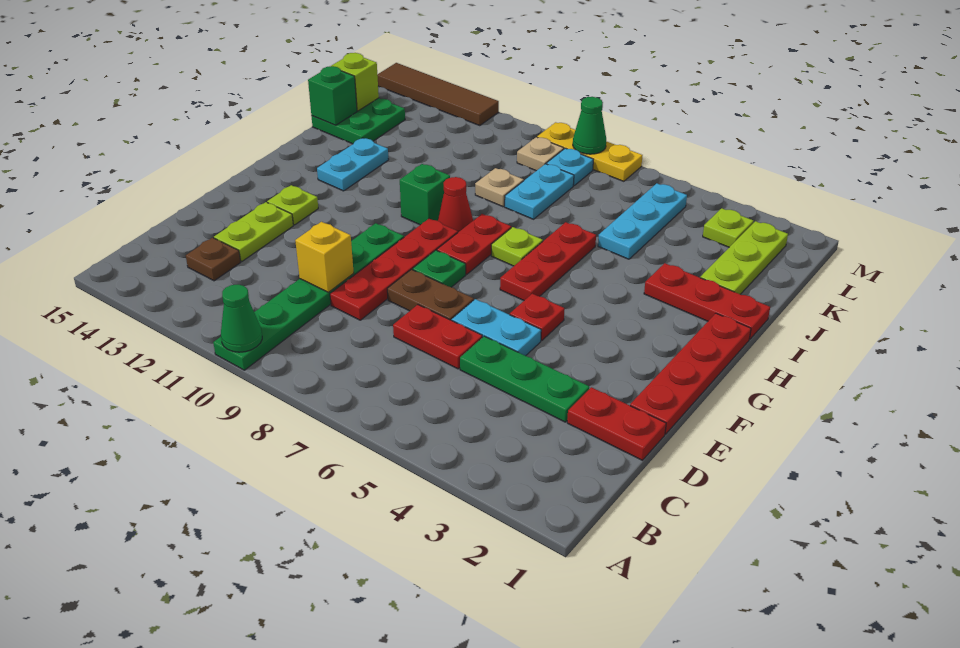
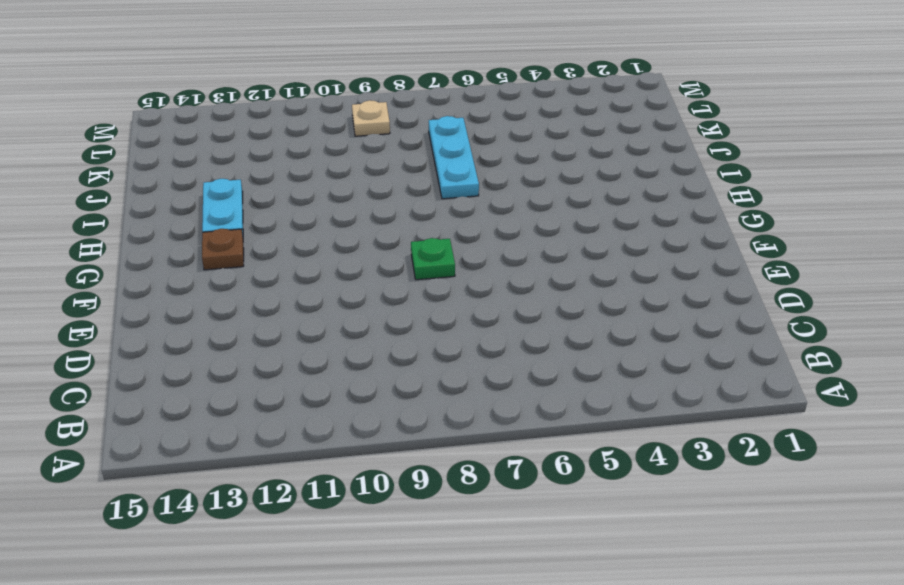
brown plate G13 level 1 -> brown plate C13 level 1
cyan plate I7:K7 level 1 -> cyan plate J5:L5 level 1
none -> green plate A10:F10 level 1
none -> red plate D1:D2 level 1
none -> green plate D3:D5 level 1
none -> red plate D6:D7 level 1

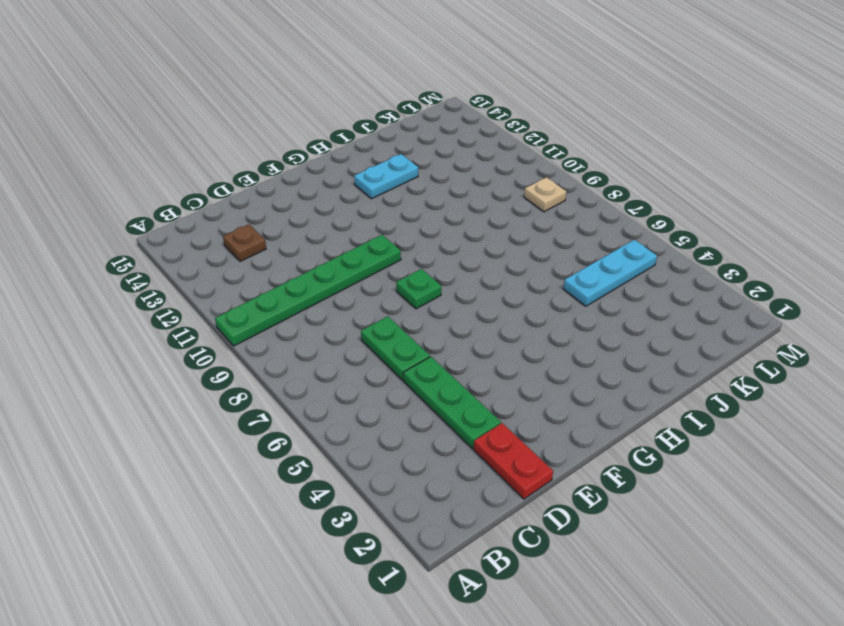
green plate D6:D7 level 1 -> red plate D6:D7 level 1
none -> red plate D9:G9 level 1
none -> lime plate D13:E13 level 1
none -> red plate E1:H1 level 1
none -> cyan plate E5:E6 level 1

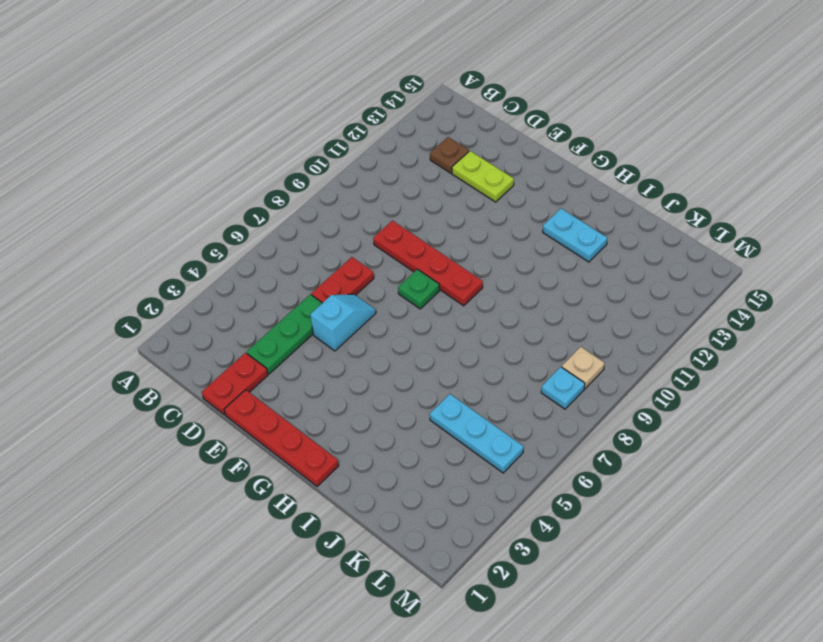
cyan slope E5:E6 level 1 top 5 -> cyan plate E5:E6 level 1
none -> green plate A10:F10 level 1
none -> brown plate E7:E8 level 1
none -> red plate F5 level 1
none -> lime plate F13 level 1

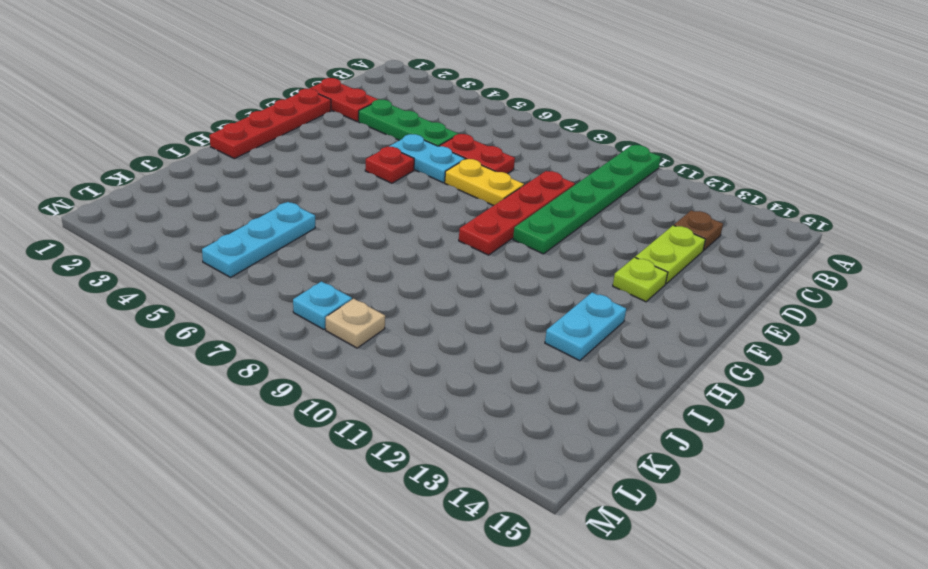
yellow plate E7:E8 level 1 -> brown plate E7:E8 level 1
none -> green plate F8 level 1
none -> red plate G6:I6 level 1
none -> red plate G8:H8 level 1
none -> lime plate H7 level 1

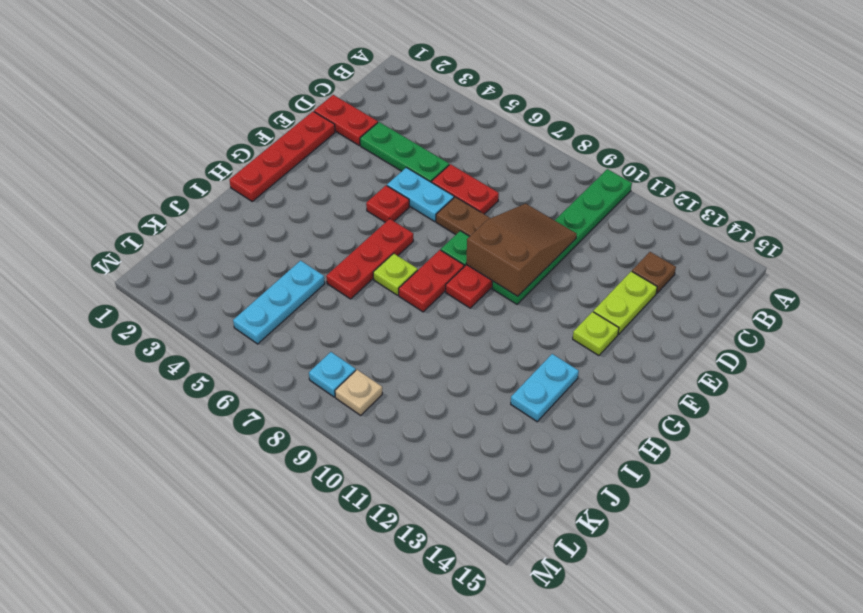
brown slope D9:F10 level 2 top F -> yellow brick D10 level 2
none -> red cone H9 level 1
none -> green brick H10 level 1
none -> red plate I1:I3 level 1
none -> lime plate J2:L2 level 1

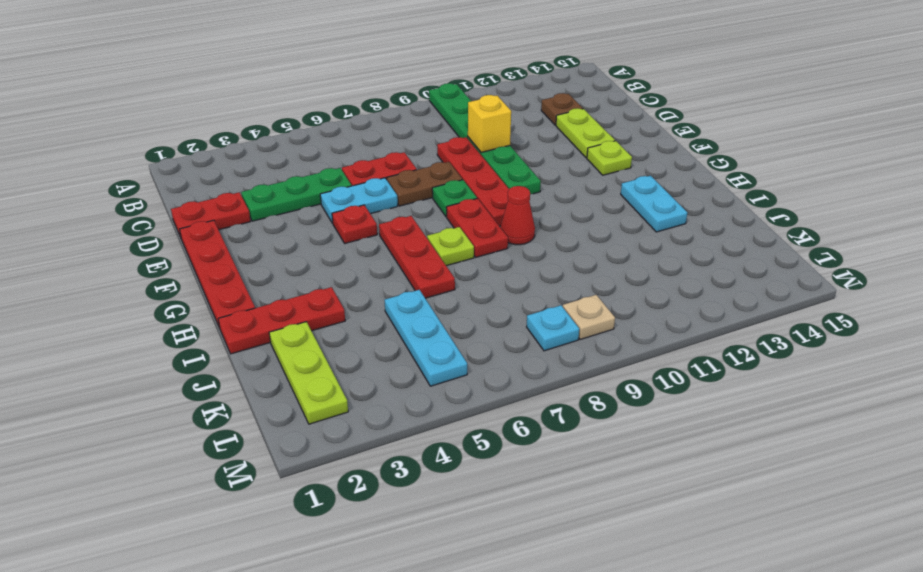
none -> green brick H10 level 1
none -> cyan plate J8:K8 level 1
none -> tan plate J9 level 1
none -> green plate J14:K15 level 1

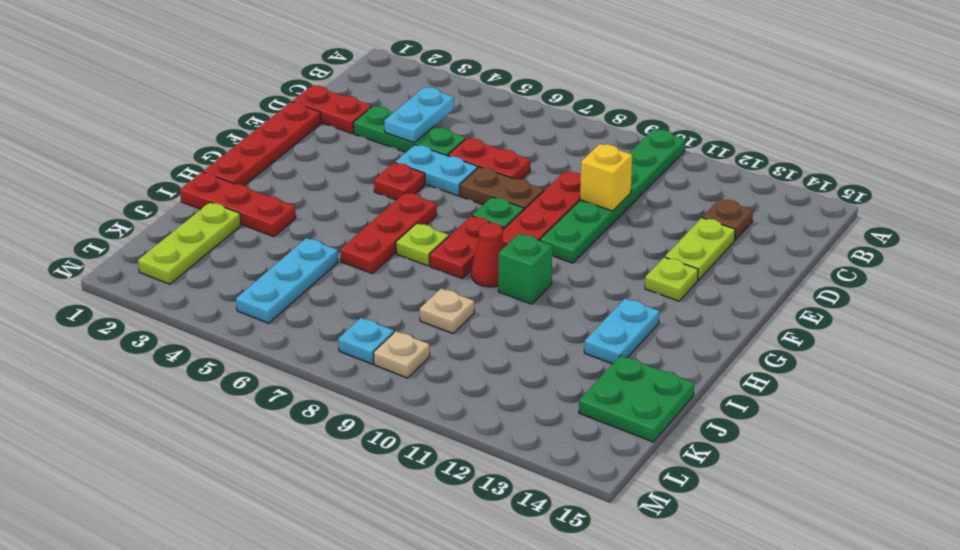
cyan plate C4:D4 level 2 -> cyan plate J8:K8 level 1
none -> lime plate L3 level 1
none -> yellow plate M7:M9 level 1
none -> brown tile M12:M15 level 1
none -> green cone A10 level 2

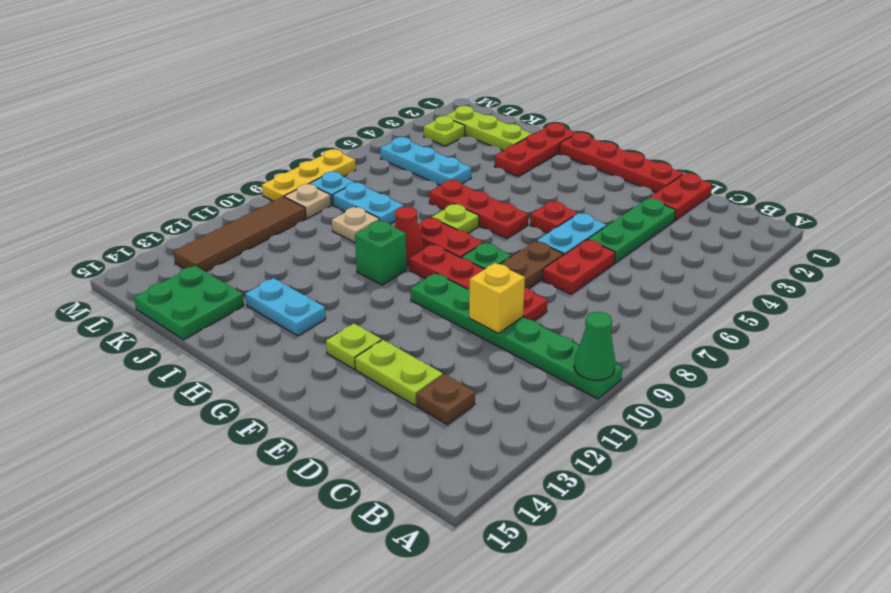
brown tile L10:L13 level 1 -> brown tile M12:M15 level 1
none -> green brick J15 level 2
none -> lime brick K15 level 2
none -> green cone M8 level 2

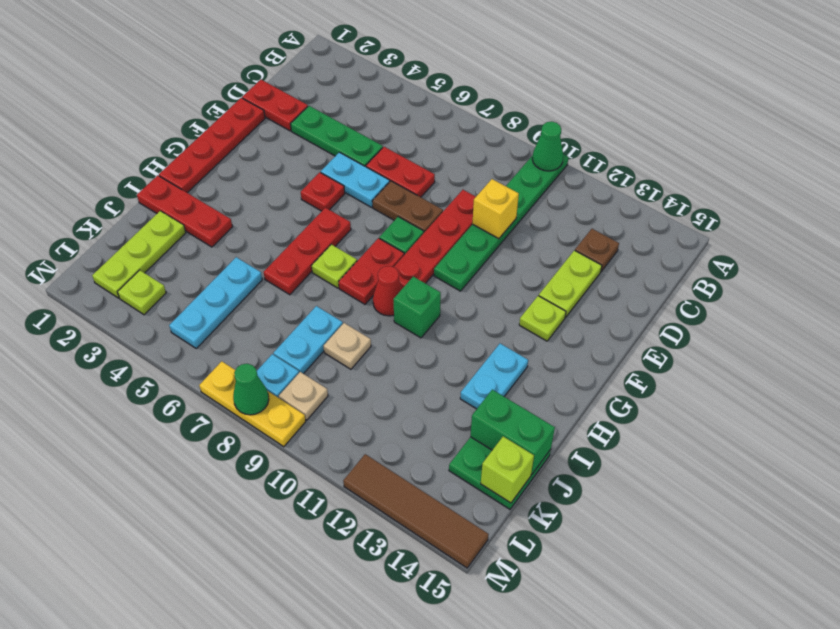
green brick J14:J15 level 2 -> green brick J15 level 2

